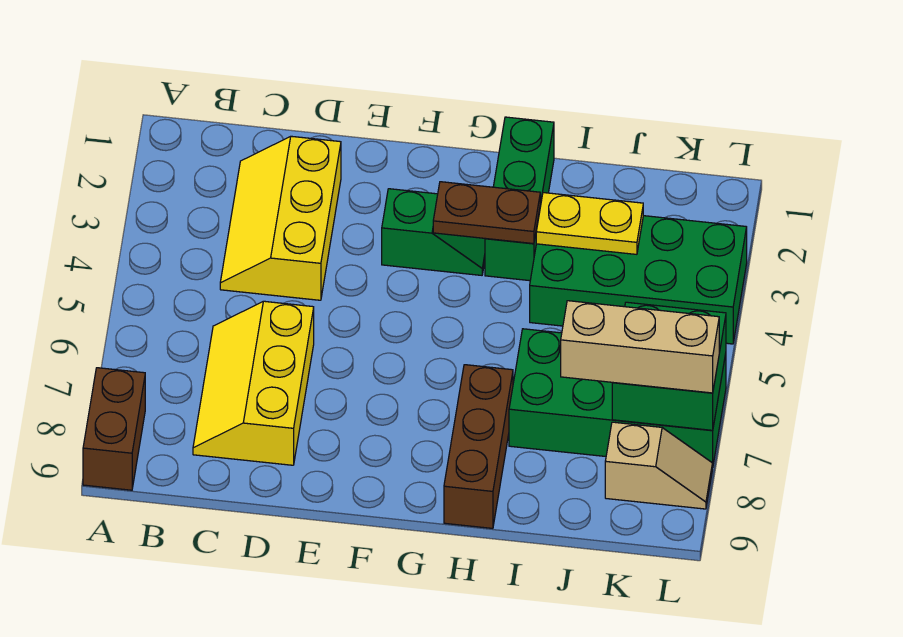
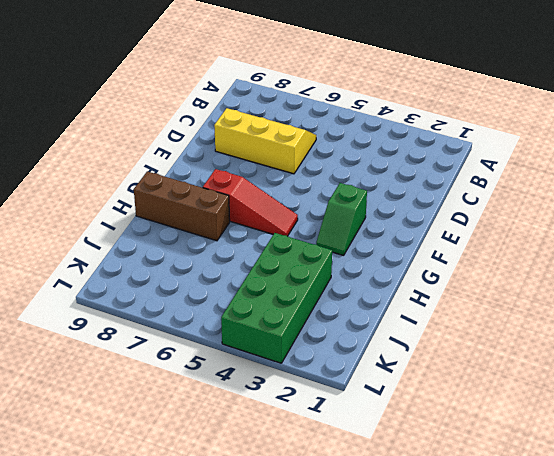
red slope G5:G7 level 1 top 7 -> none
none -> brown brick A8:A9 level 1
none -> yellow slope C2:D4 level 1 top D
none -> green brick H1:H3 level 1

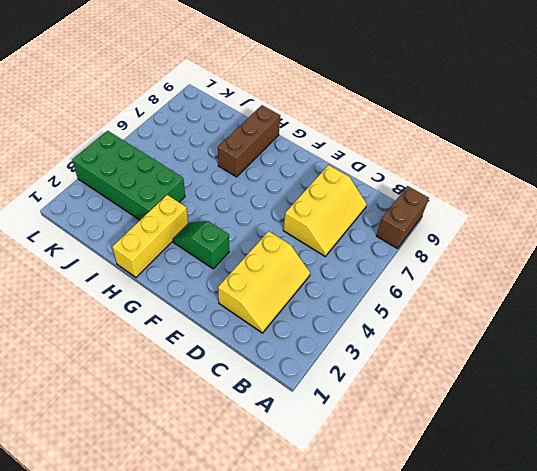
yellow brick H1:H3 level 1 -> green brick H1:H3 level 1
none -> green brick I6:L7 level 1
none -> tan slope K8:L8 level 1 top K
none -> brown plate G3:H3 level 2

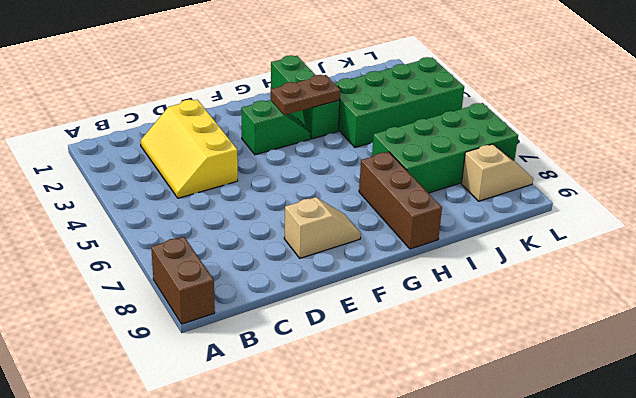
tan slope E8:F8 level 1 top E -> none
none -> yellow slope C6:D8 level 1 top D
none -> yellow plate I3:J3 level 2
none -> green brick K6:L7 level 2

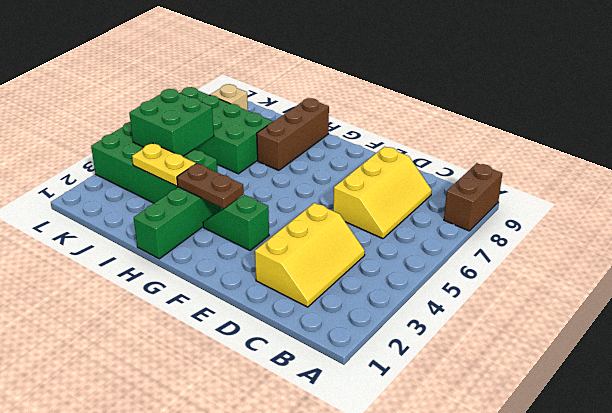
green brick J4:K5 level 2 -> green brick K6:L7 level 2
none -> tan brick J7:L7 level 3

